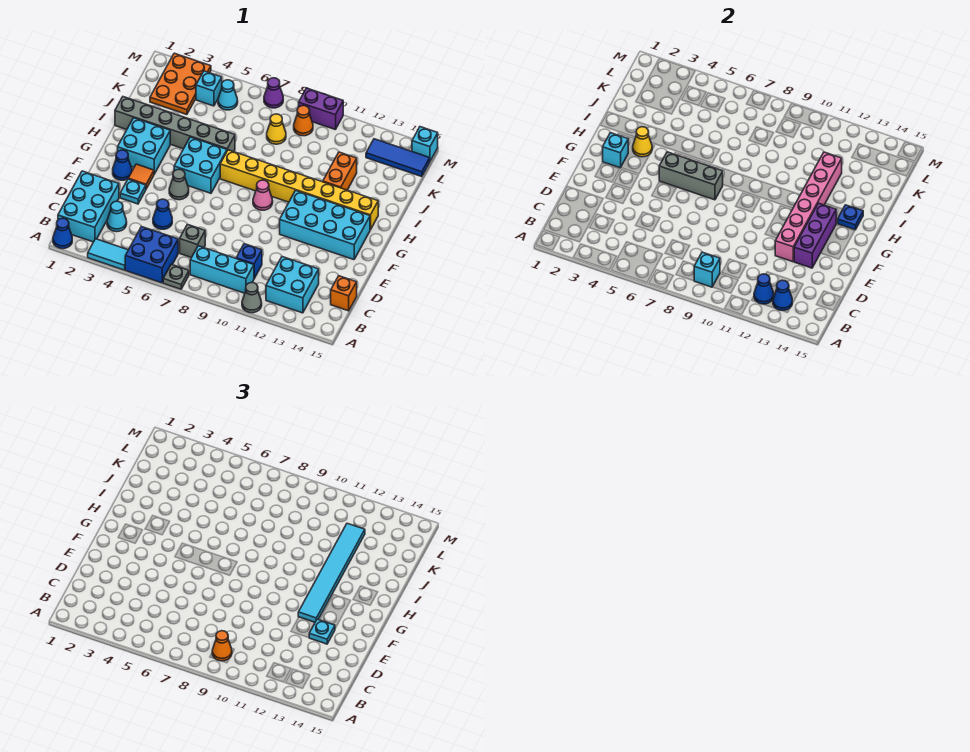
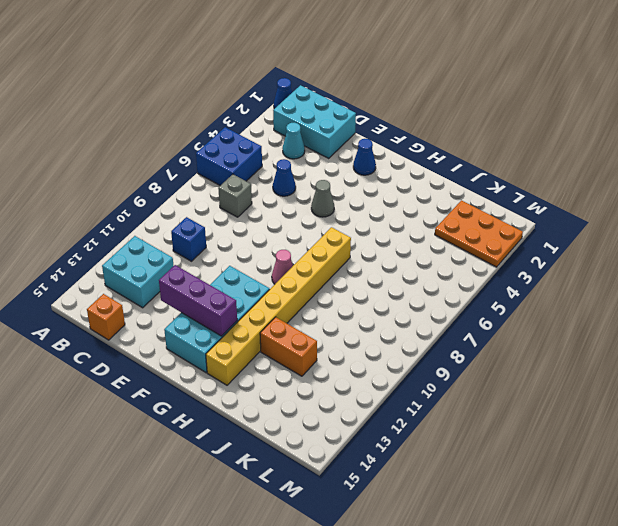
none -> cyan tile A3:A4 level 1
none -> grey plate A7 level 1
none -> grey cone A11 level 1
none -> cyan brick B8:B10 level 1

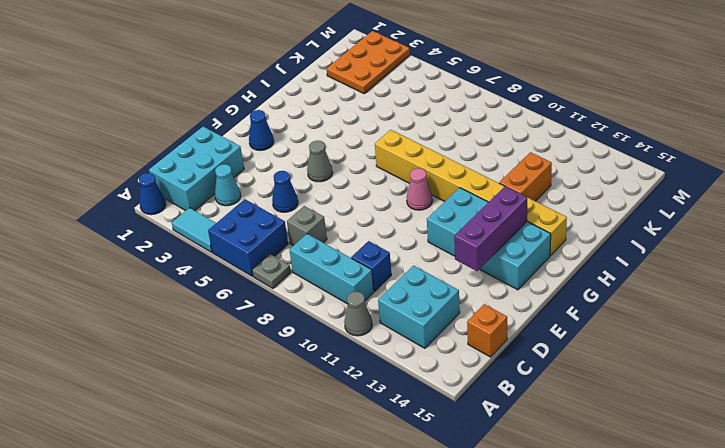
none -> cyan plate E3 level 1
none -> orange tile F3 level 1
none -> cyan brick G2:H3 level 1
none -> cyan brick G5:H6 level 1

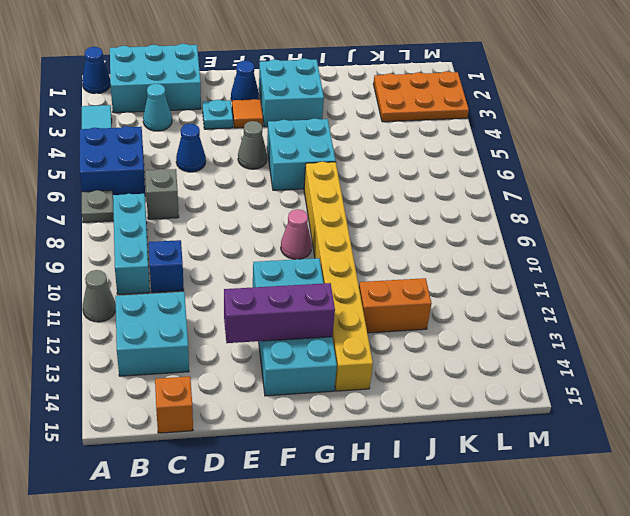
none -> grey brick I1:I6 level 1
none -> yellow cone K8 level 1
none -> cyan brick L4 level 1
none -> cyan cone L5 level 1

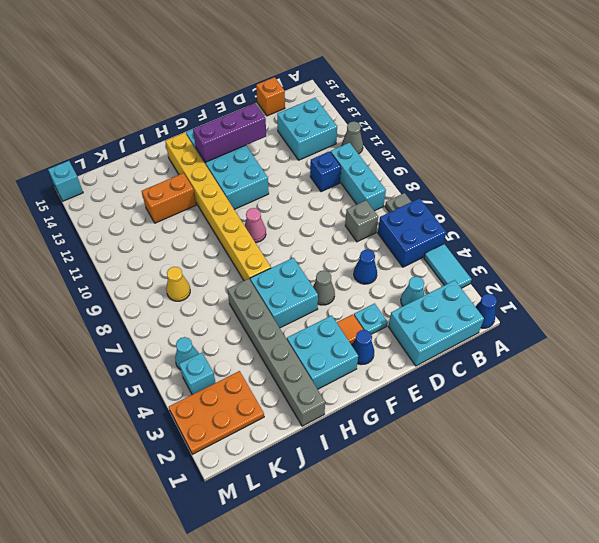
none -> orange cone L9 level 1
none -> blue tile L13:L15 level 1
none -> purple cone M7 level 1
none -> purple brick M9:M10 level 1

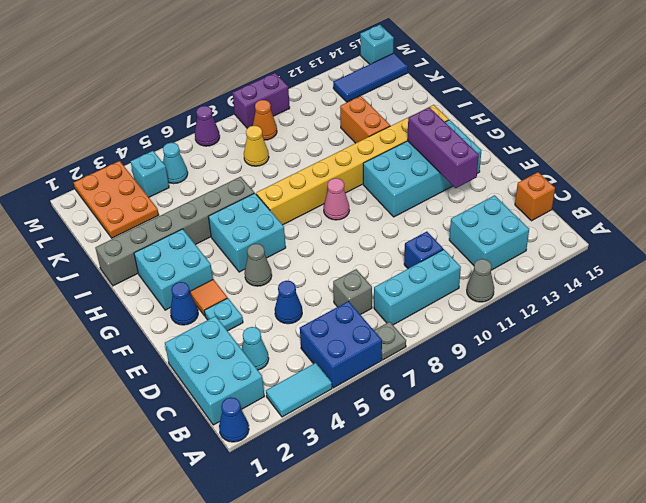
none -> cyan brick B9 level 2
none -> blue cone B12 level 2
none -> blue cone B13 level 2
none -> pink brick E12:J12 level 2

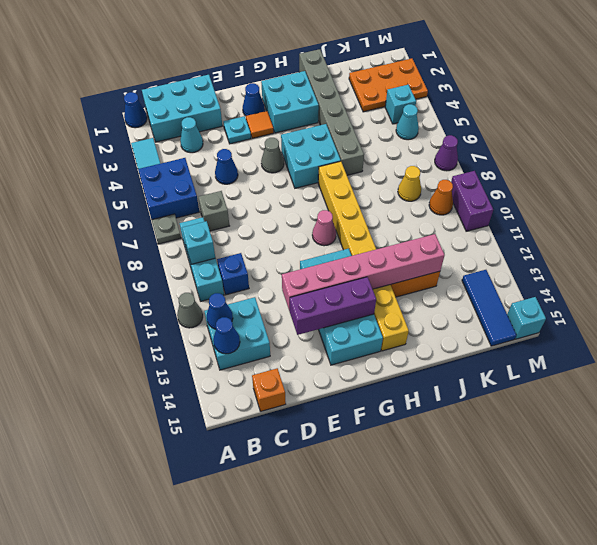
none -> cyan brick G2 level 2
none -> grey brick G5:G7 level 2
none -> yellow cone H3 level 2
none -> blue plate H14 level 2

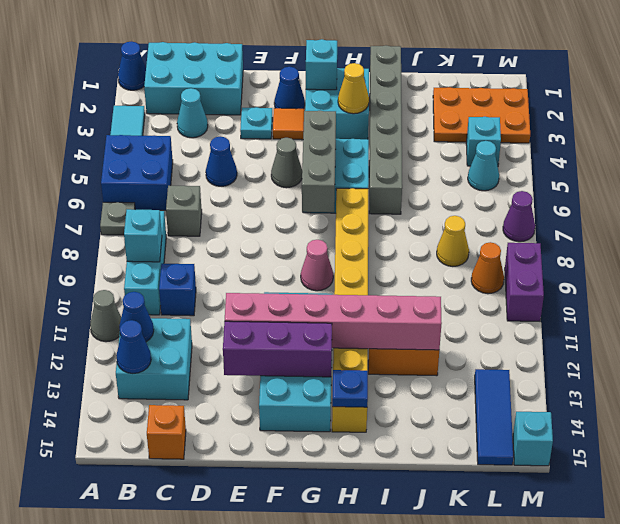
none -> orange cone B9 level 3
none -> cyan plate E13 level 3
none -> cyan tile F12:K12 level 3

